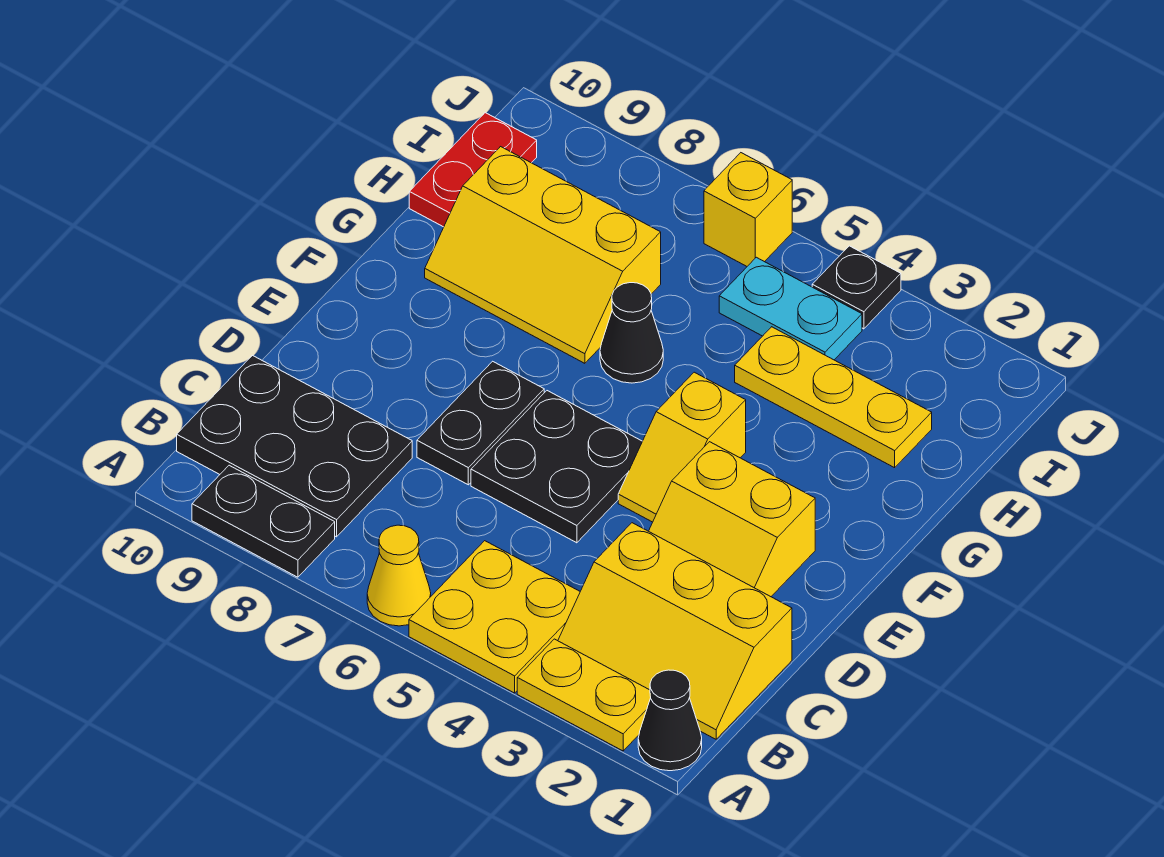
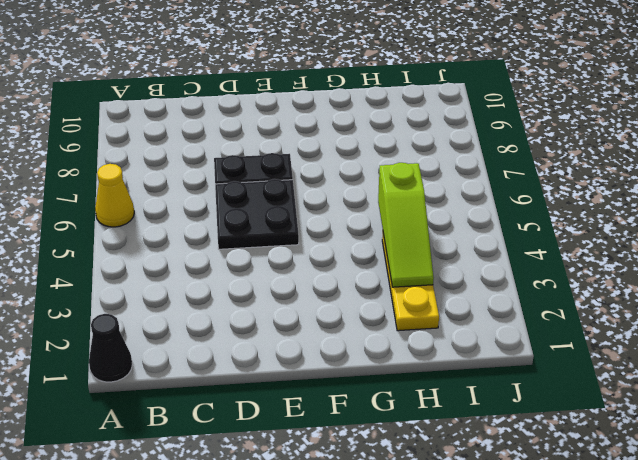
lime slope H3:H5 level 2 top 5 -> none
none -> yellow plate A2:A3 level 1
none -> yellow plate A4:B5 level 1
none -> black plate A8:A9 level 1

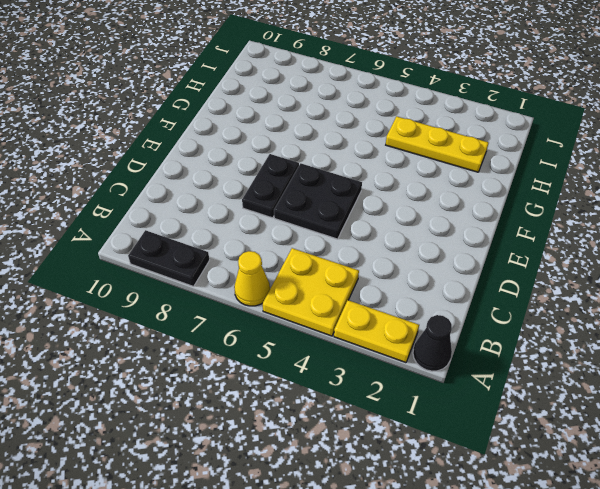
none -> yellow slope B1:C3 level 1 top C
none -> black plate B8:C10 level 1
none -> yellow slope D2:E3 level 1 top E

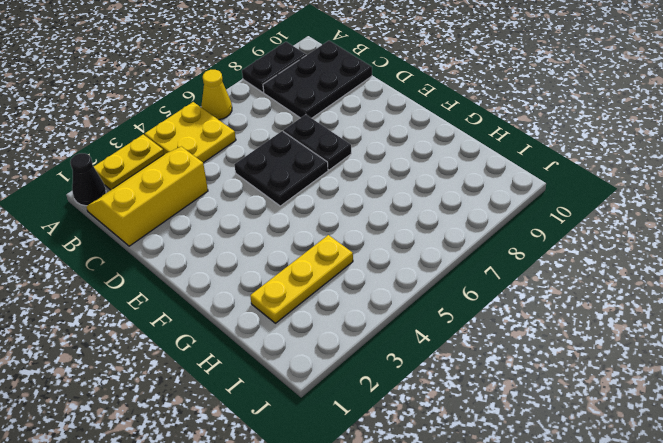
none -> yellow slope D2:E3 level 1 top E
none -> yellow slope E4:F4 level 1 top F
none -> black cone G6 level 1

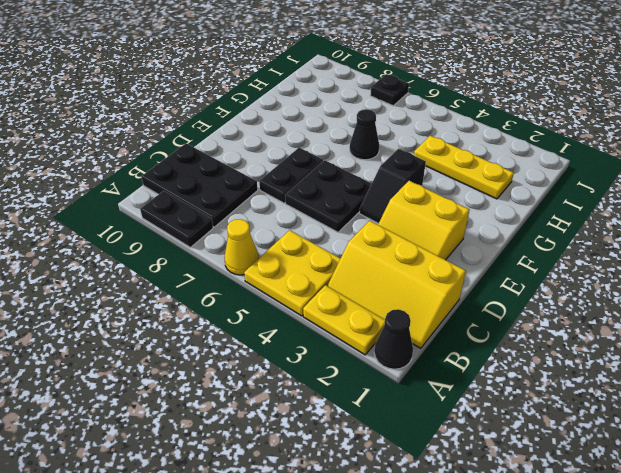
black slope E4:F4 level 1 top F -> yellow slope E4:F4 level 1 top F
black plate J7 level 1 -> black plate J4 level 1
none -> yellow slope G7:H9 level 1 top H
none -> red plate H10:I10 level 1
none -> cyan plate I4:I5 level 1

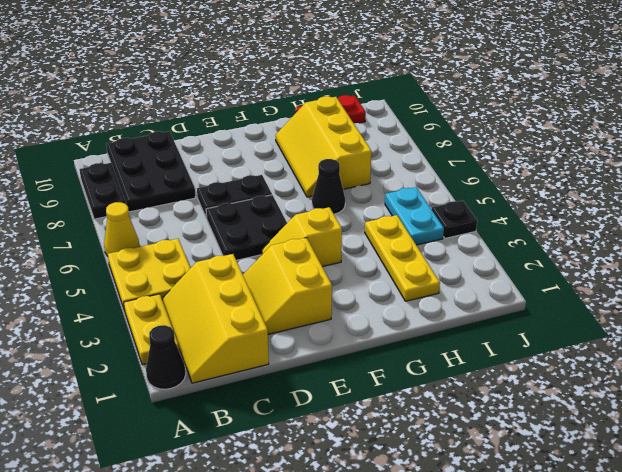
none -> yellow brick J6 level 1

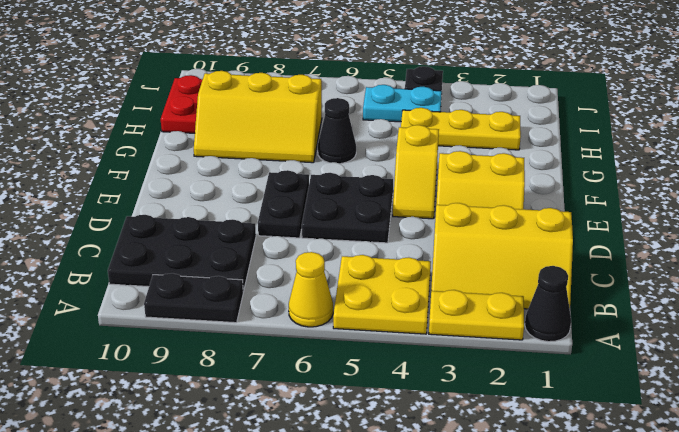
none -> yellow brick J6 level 1

